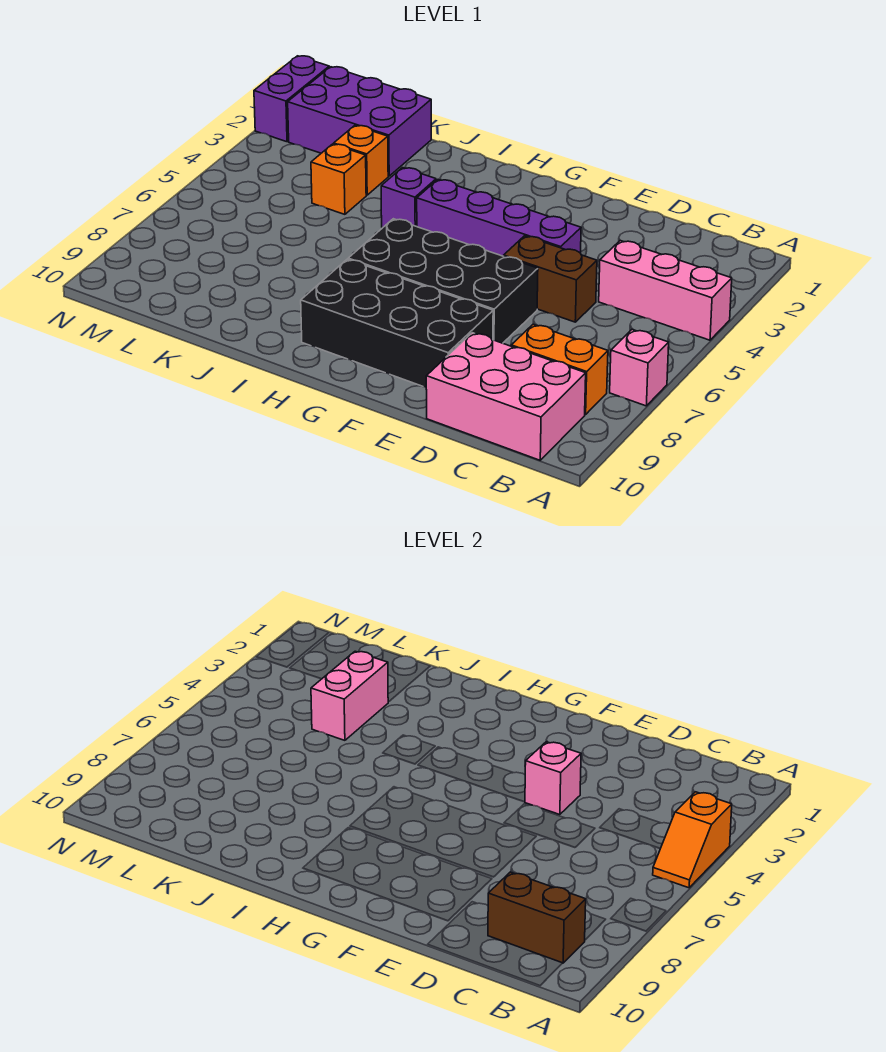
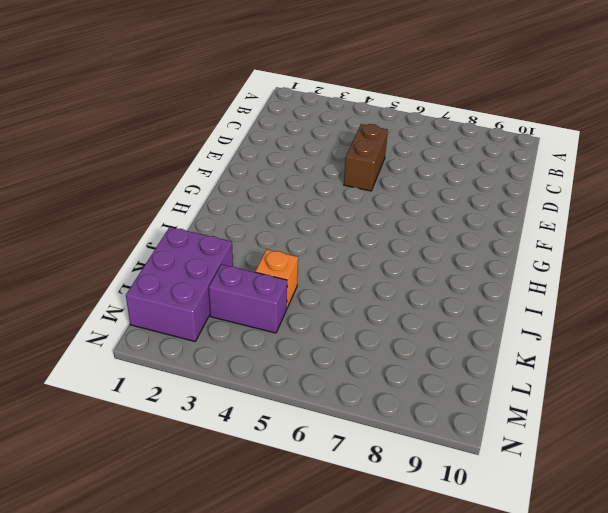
purple brick L3:L4 level 1 -> purple brick N1:N2 level 1
none -> pink brick A4:C4 level 1
none -> pink brick A7 level 1
none -> orange brick B8:C8 level 1

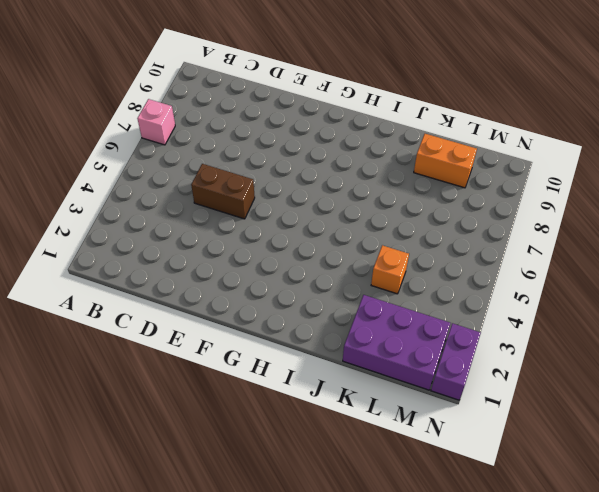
orange brick K9:L9 level 1 -> orange brick B8:C8 level 1
none -> pink brick A4:C4 level 1
none -> pink brick B9:D10 level 1
none -> purple brick E4:H4 level 1

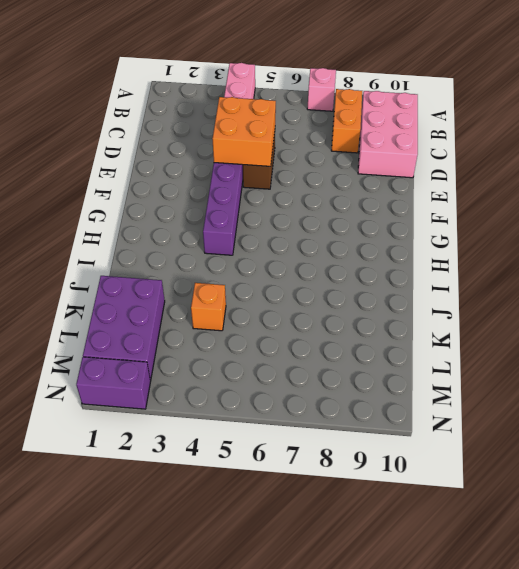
orange brick D4:E5 level 2 -> pink brick E4 level 2
none -> black brick E6:H7 level 1
none -> black brick E8:H9 level 1
none -> purple brick I4 level 1

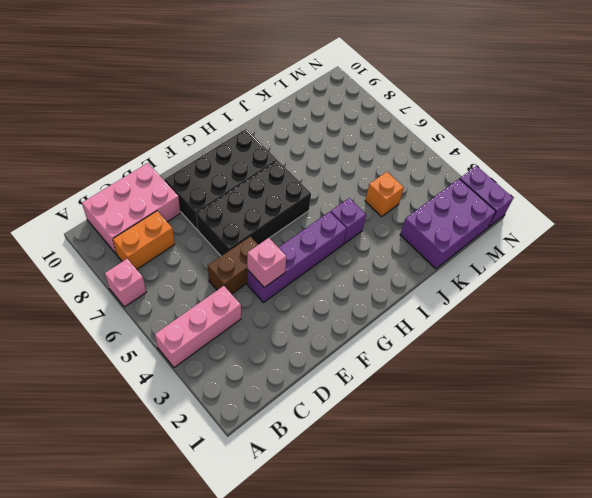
none -> orange brick K3 level 1
none -> orange slope A4:A5 level 2 top 4
none -> brown brick B9:C9 level 2

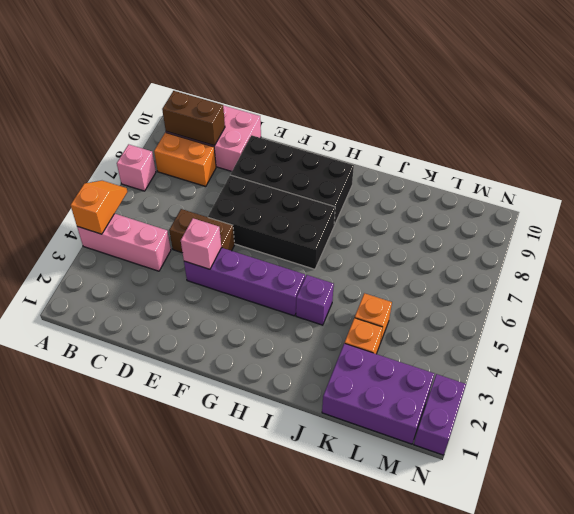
none -> pink brick K3:K4 level 2

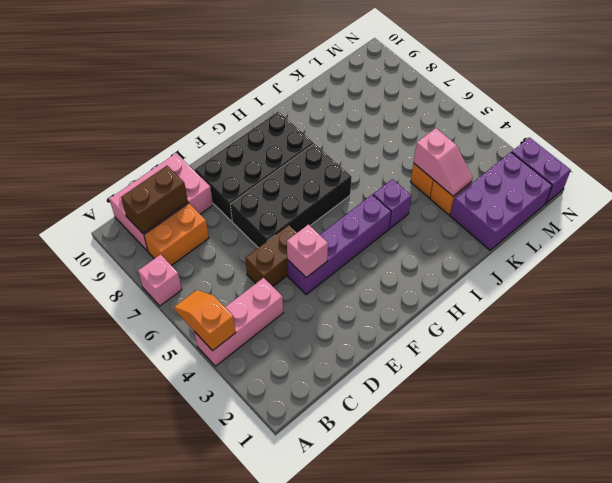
pink slope K3:K4 level 2 top 4 -> pink brick K3:K4 level 2

